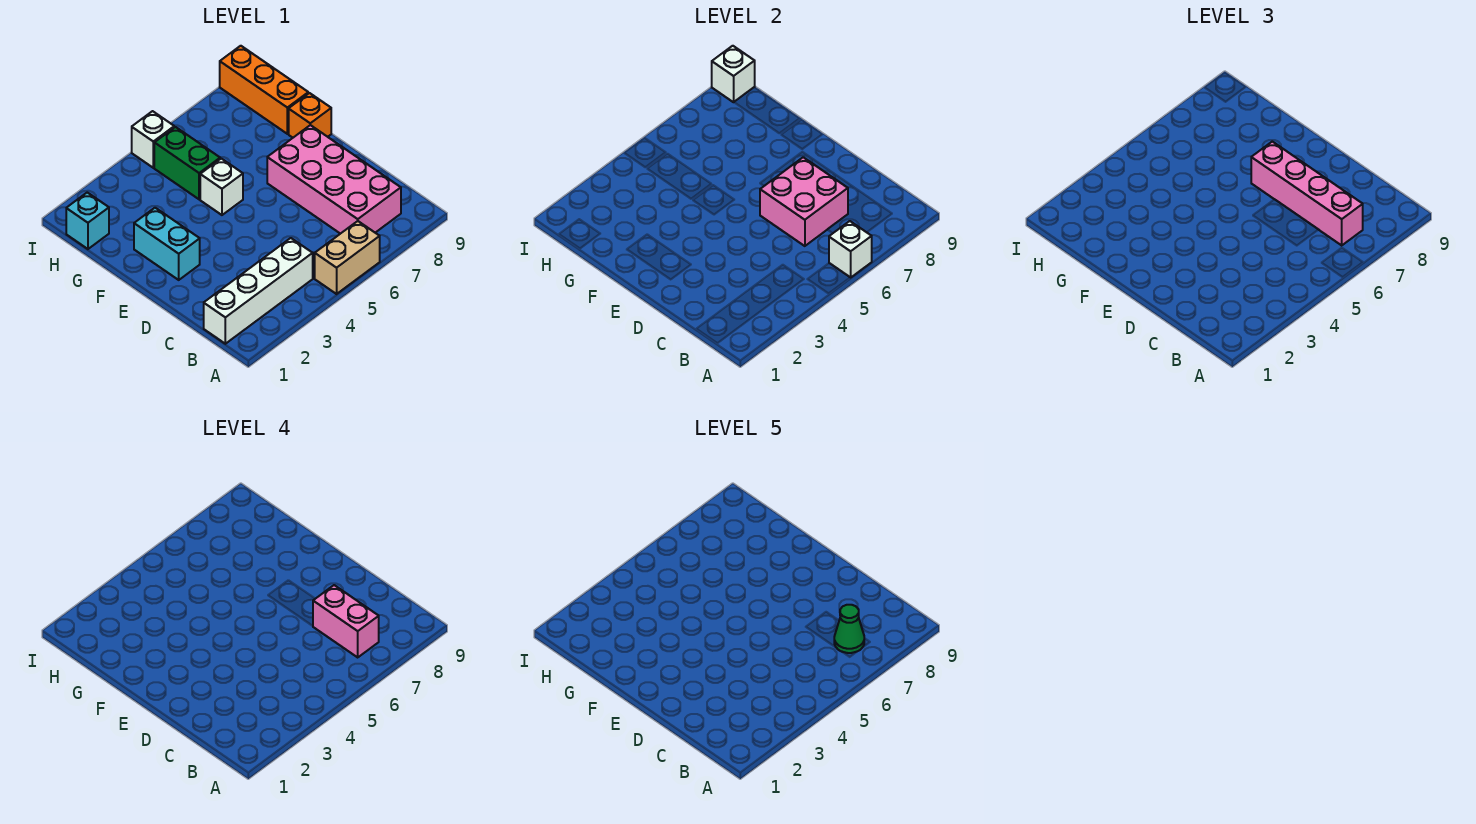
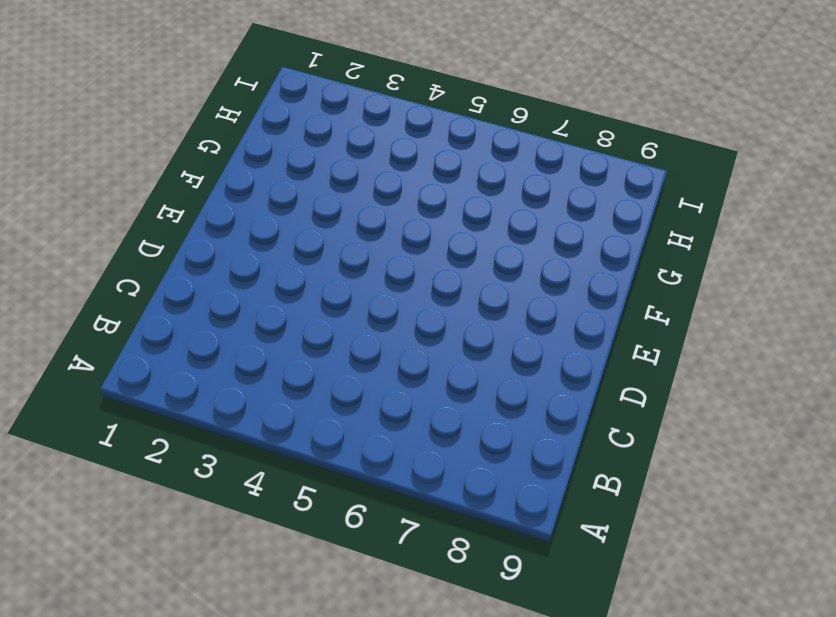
none -> tan brick A5:A6 level 1
none -> white brick B1:B4 level 1
none -> pink brick B7:E8 level 1

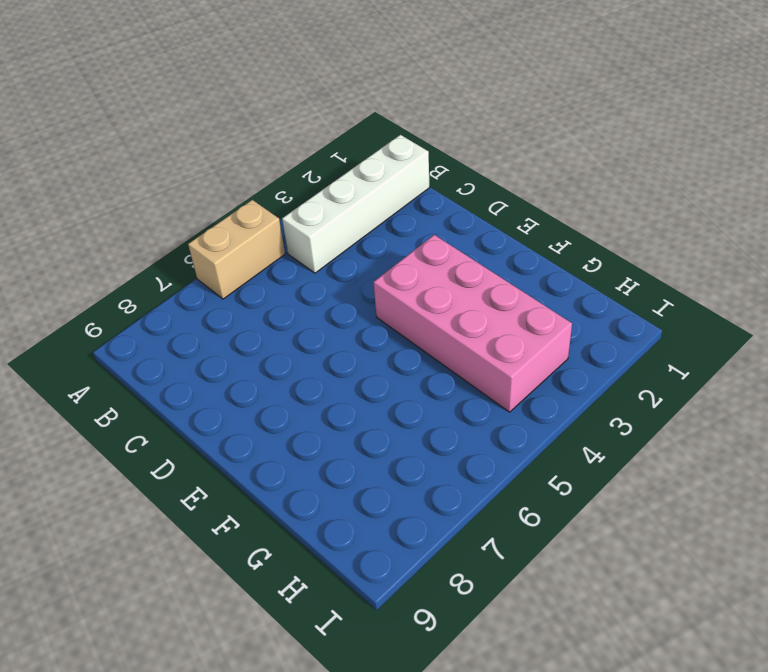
pink brick E3:H4 level 1 -> pink brick B7:E8 level 1
none -> cyan brick E2:F2 level 1
none -> white brick F5 level 1
none -> orange brick F9 level 1

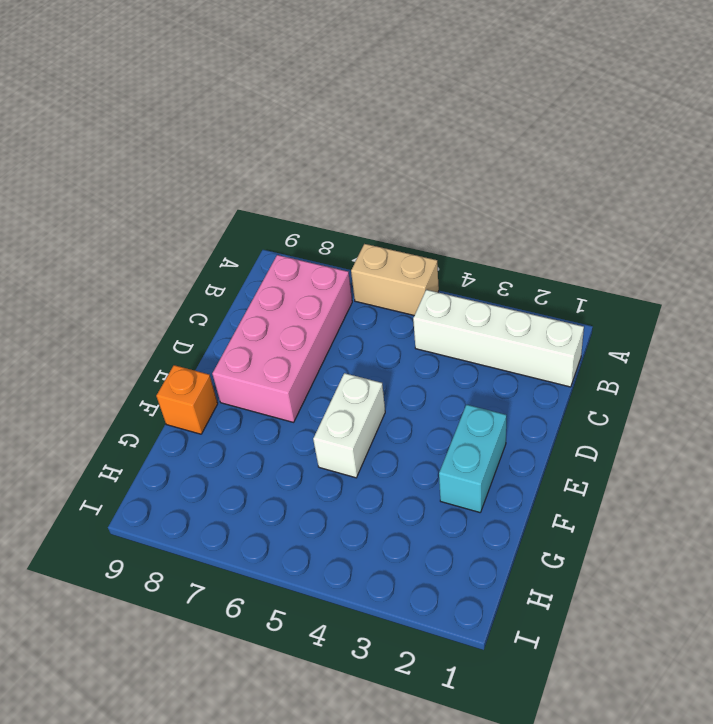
white brick E5:F5 level 1 -> white brick F5 level 1
none -> green brick G5:H5 level 1
none -> orange brick G9:I9 level 1
none -> cyan brick H1 level 1

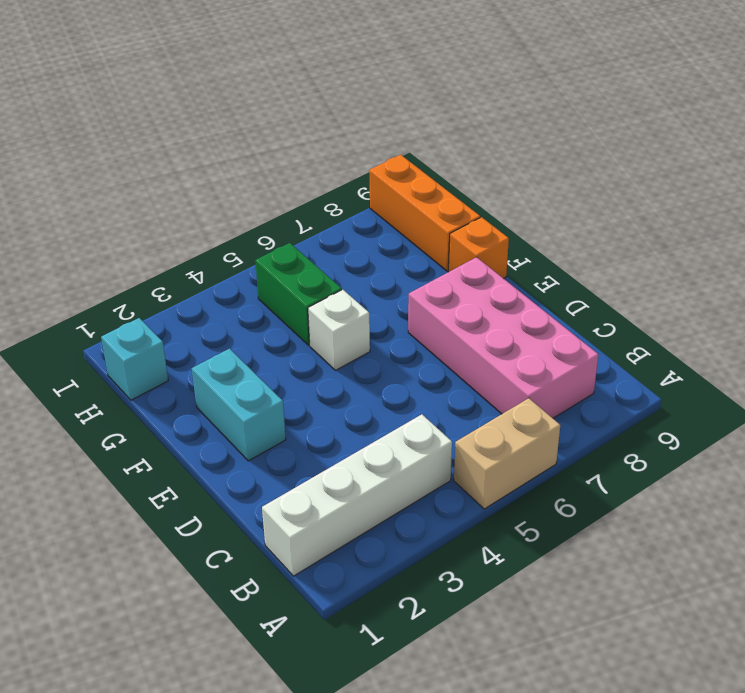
none -> white brick I5 level 1
none -> white brick A6 level 2
none -> pink brick C6:D7 level 2

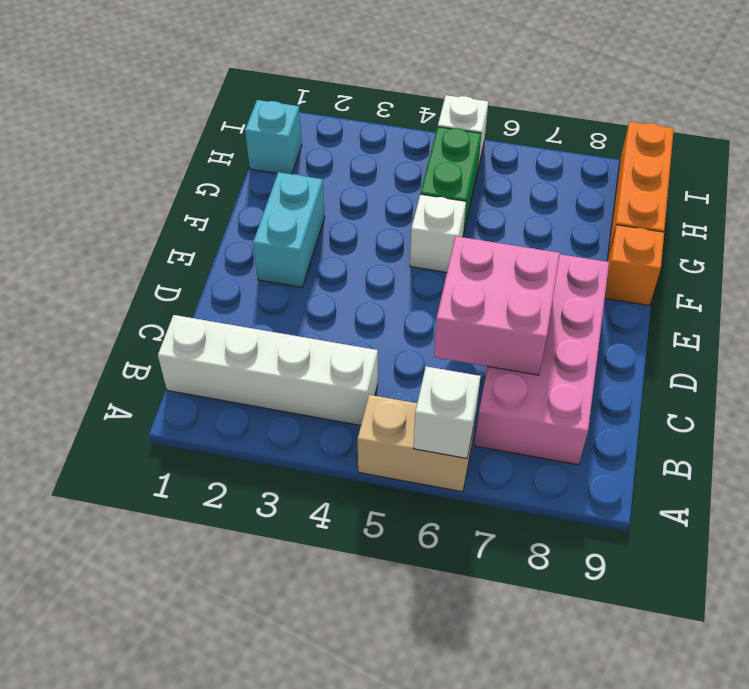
none -> white brick I9 level 2
none -> pink brick B7:E7 level 3
none -> pink brick B7:C7 level 4

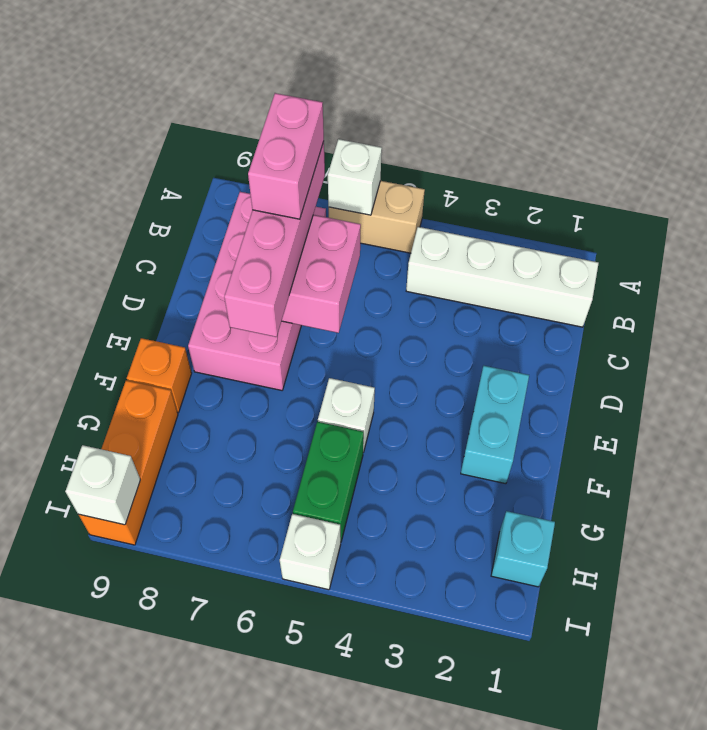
none -> green cone B7 level 5

